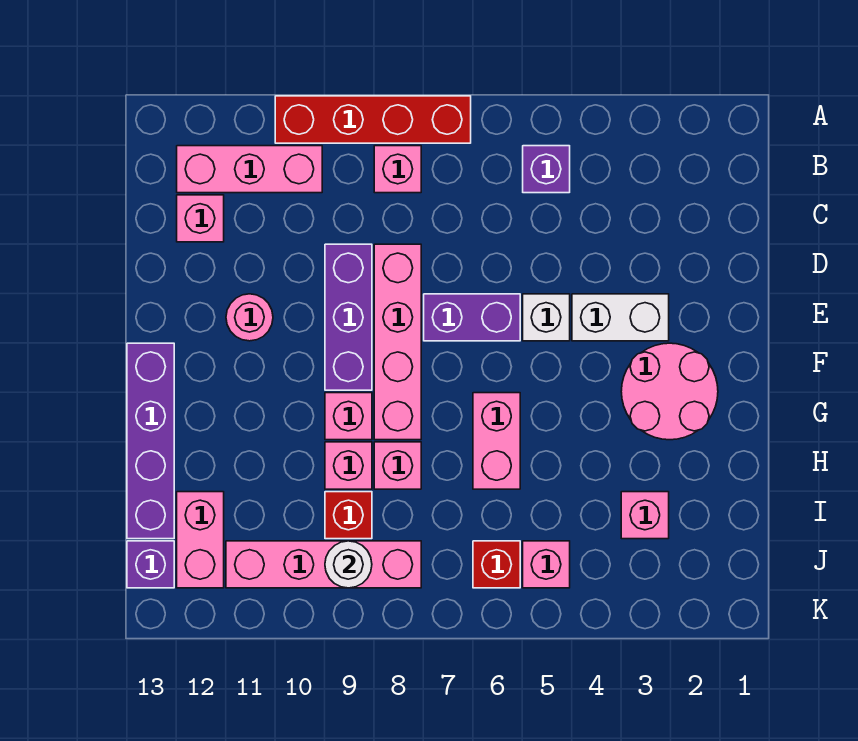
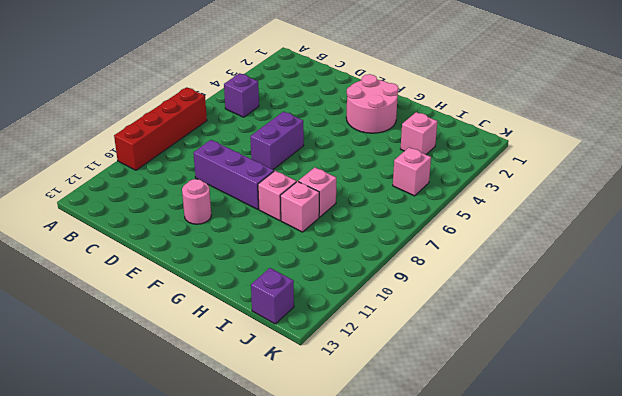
none -> pink brick B8 level 1
none -> pink brick B10:B12 level 1
none -> pink brick C12 level 1

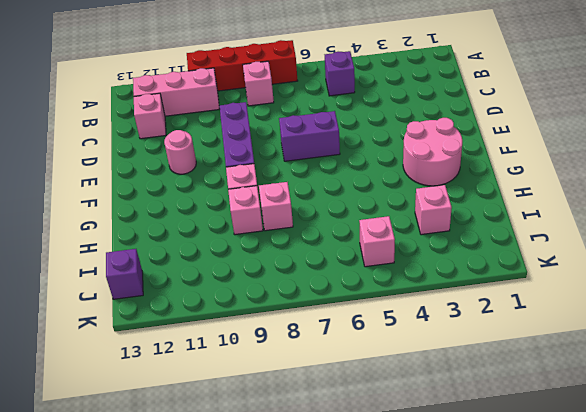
none -> pink brick D8:G8 level 1
none -> white brick E3:E4 level 1
none -> white brick E5 level 1

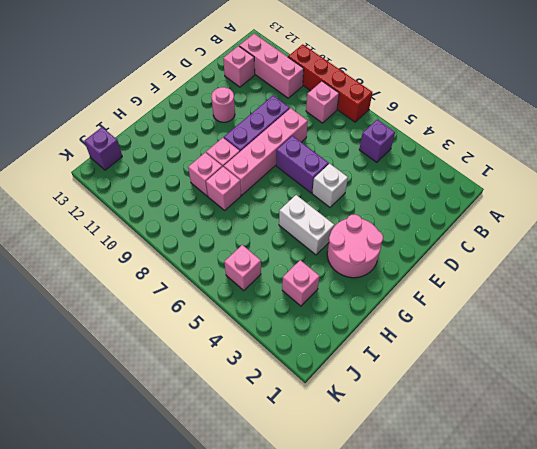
white brick G4:G5 level 1 -> white brick E3:E4 level 1
none -> purple brick F13:I13 level 1
none -> pink brick G6:H6 level 1
none -> red brick I9 level 1

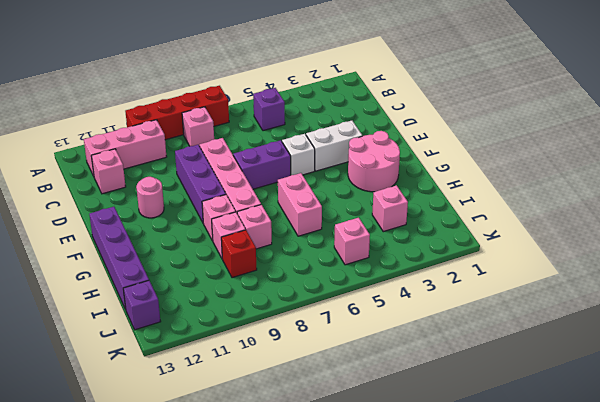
none -> pink brick I12:J12 level 1
none -> red brick J6 level 1
none -> pink brick J8:J11 level 1

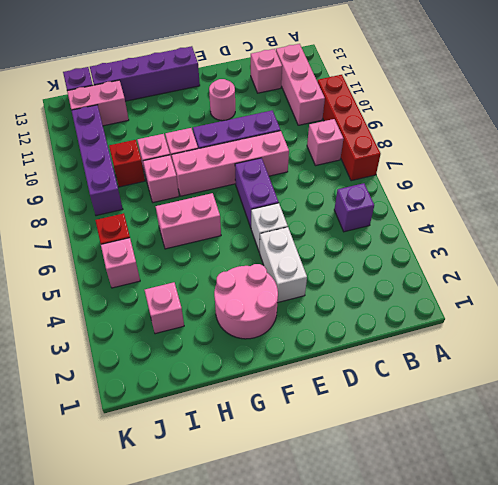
purple brick J8:J11 level 1 -> pink brick J8:J11 level 1
none -> white round brick J9 level 2

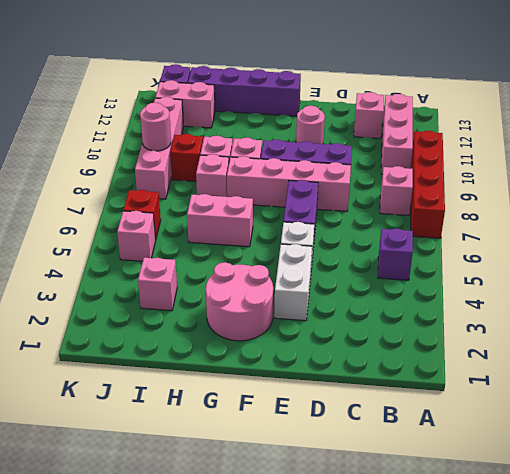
pink round brick J9 level 2 -> white round brick J9 level 2

